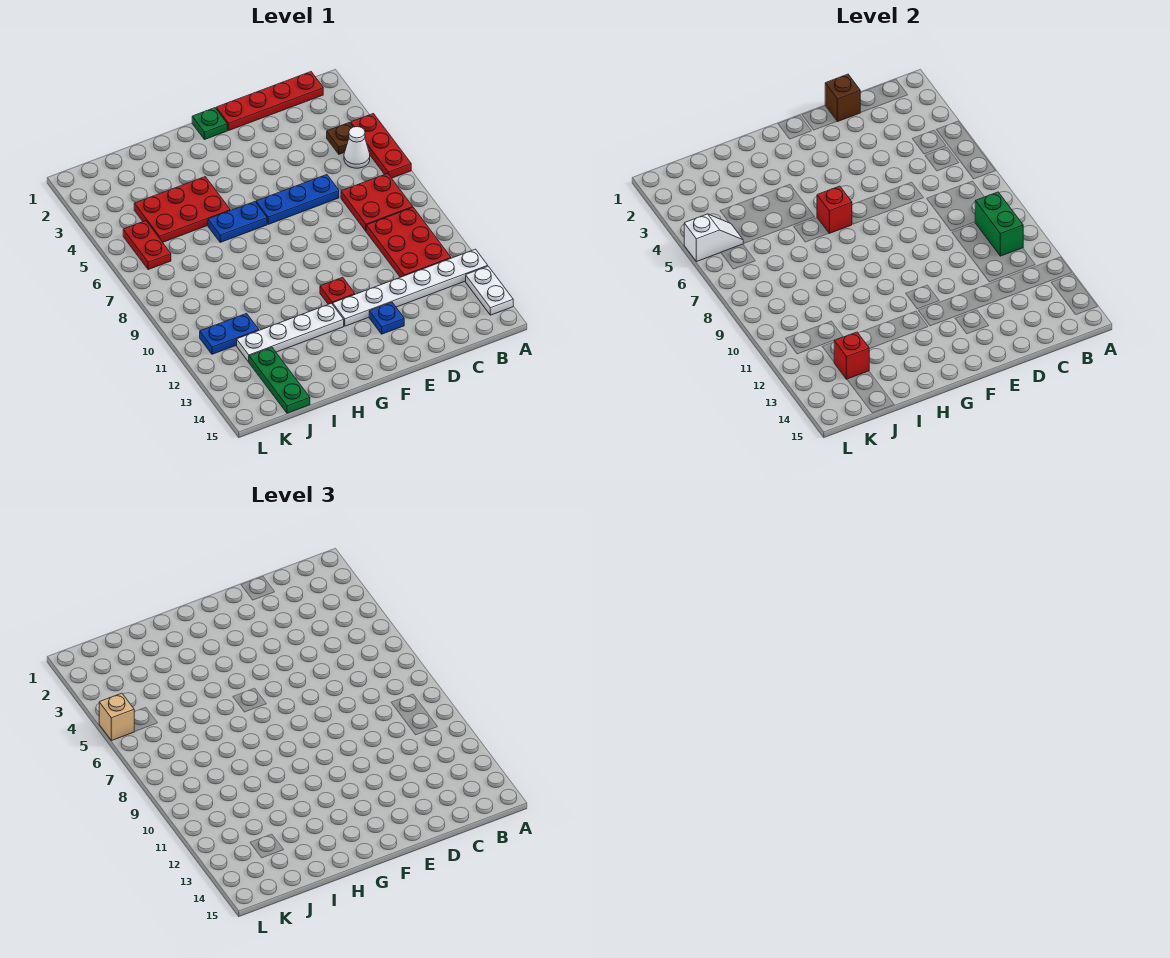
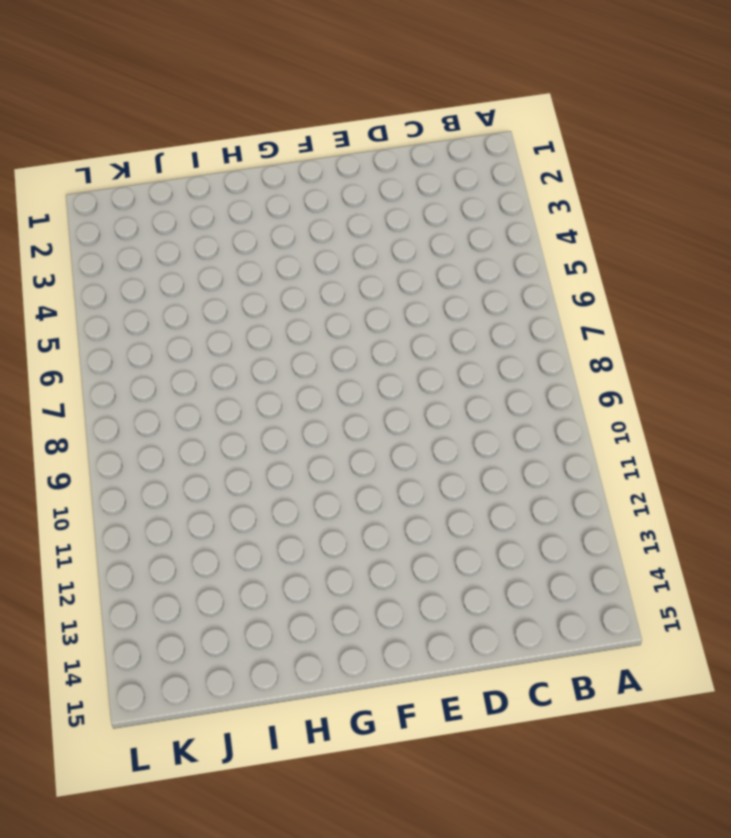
none -> red plate A4:A6 level 1
none -> white plate A12:F12 level 1
none -> white plate A13:A14 level 1

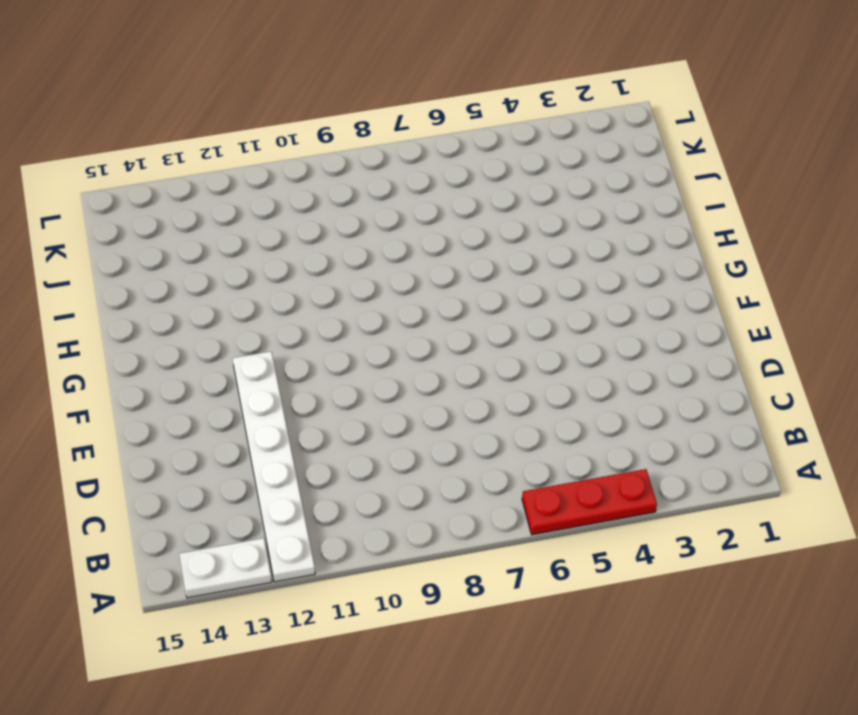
none -> red plate B1:E1 level 1
none -> brown plate B4 level 1
none -> white cone B5 level 1

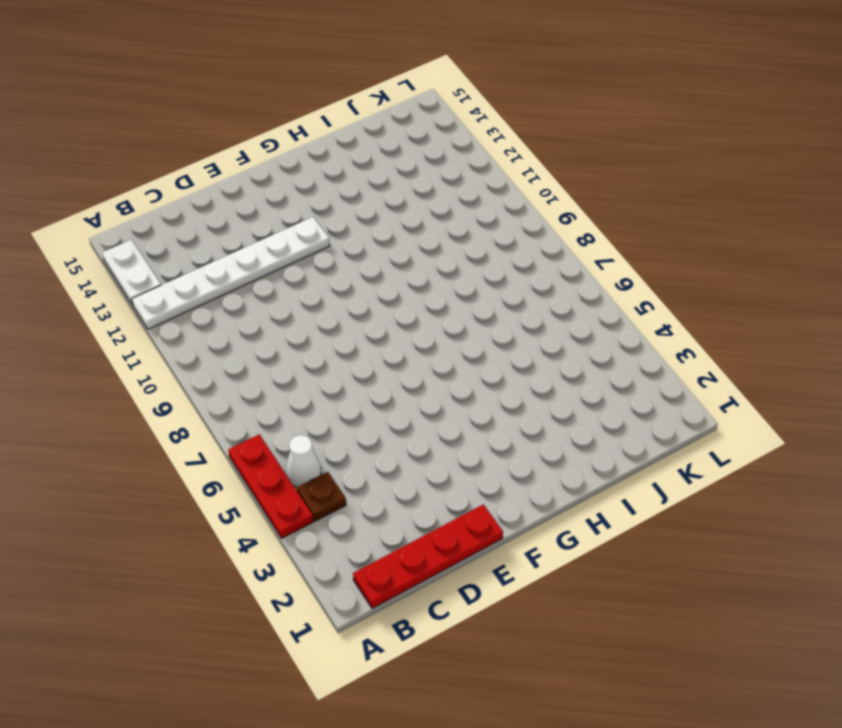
none -> red plate B7:C8 level 1
none -> red plate B9:C11 level 1
none -> blue plate D6:F6 level 1

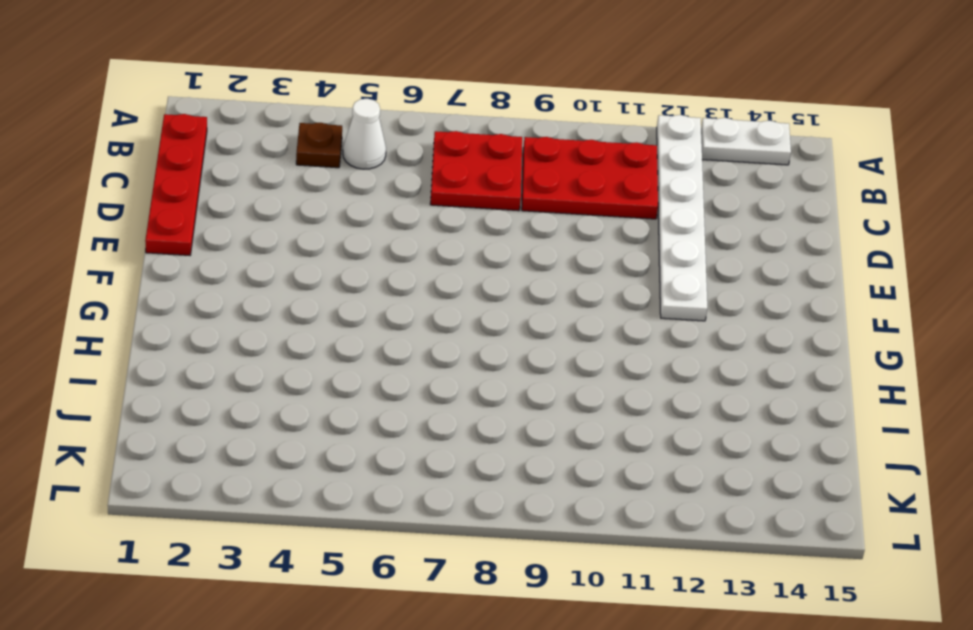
none -> red plate A4:A6 level 1
none -> blue plate D6:F6 level 1
none -> blue plate E13 level 1

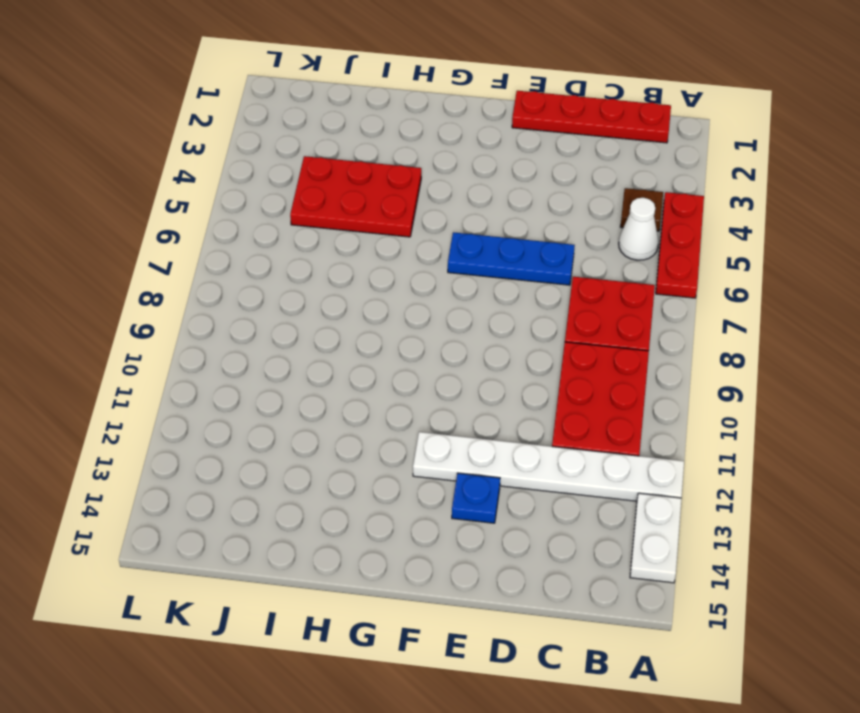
none -> green plate F1 level 1
none -> red plate F11 level 1
none -> blue plate G6:H6 level 1

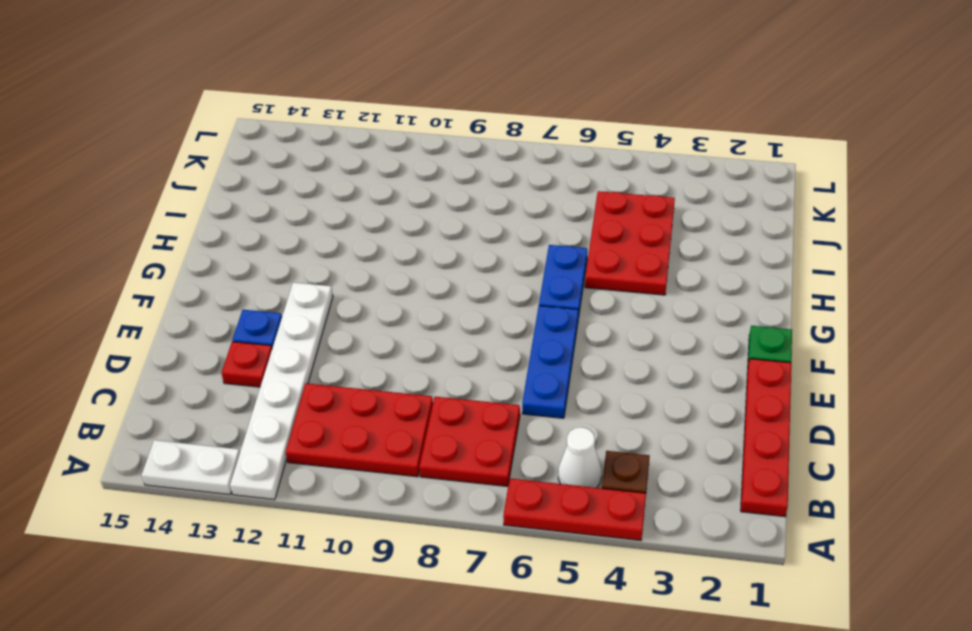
red plate D13 level 1 -> red plate F11 level 1
none -> white plate G12:J12 level 1
none -> blue plate J11:K11 level 1
none -> green plate J13:J15 level 1

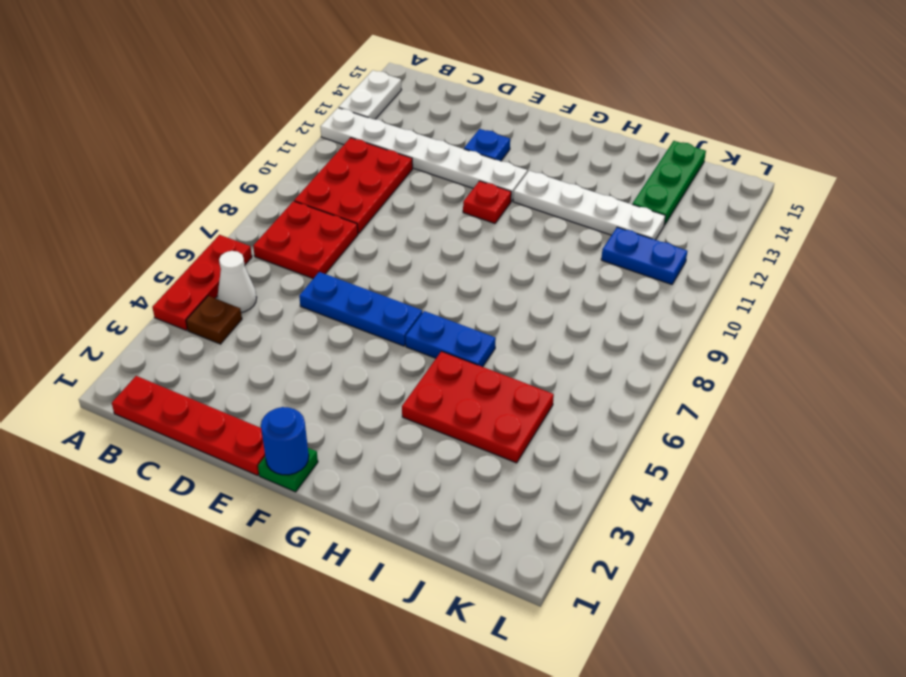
blue round brick F1 level 2 -> none
none -> red plate K5:K6 level 1
none -> green brick B9:B10 level 2
none -> brown brick D1 level 2

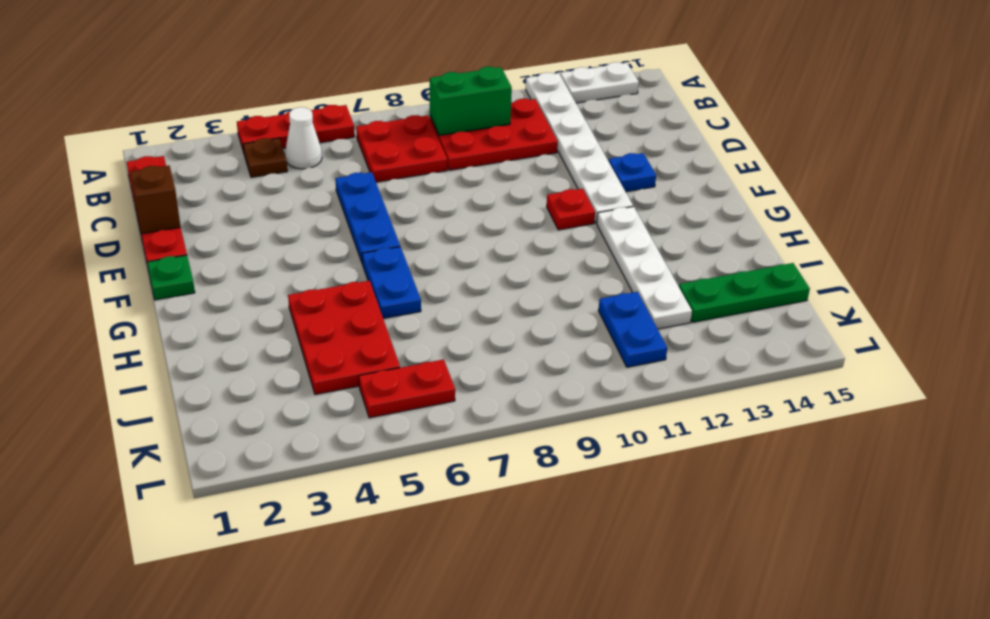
none -> red brick G6 level 2
none -> red brick J13 level 2
none -> white slope K5:L5 level 2 top L

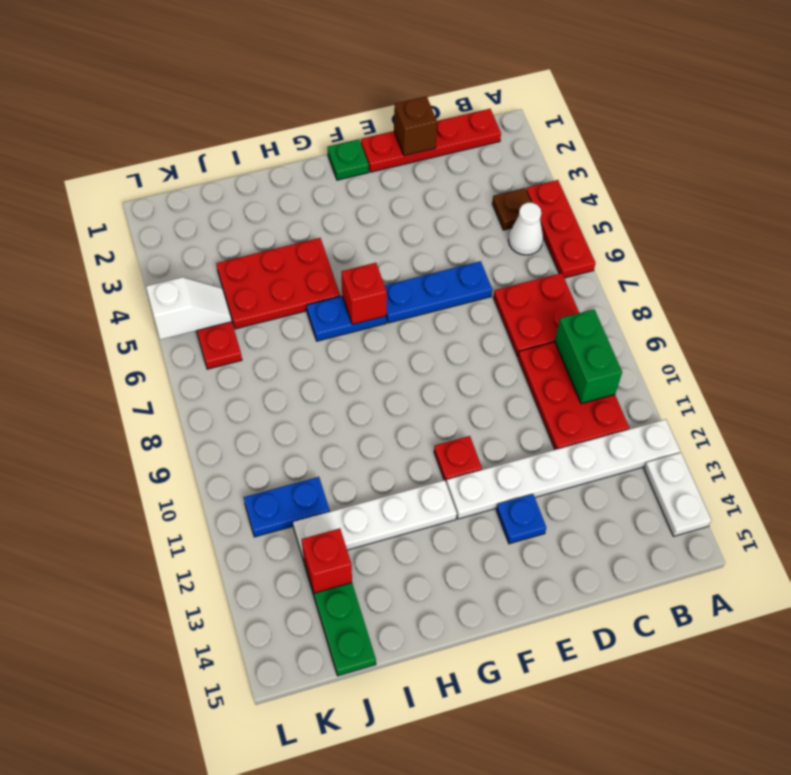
none -> tan brick L5 level 3

